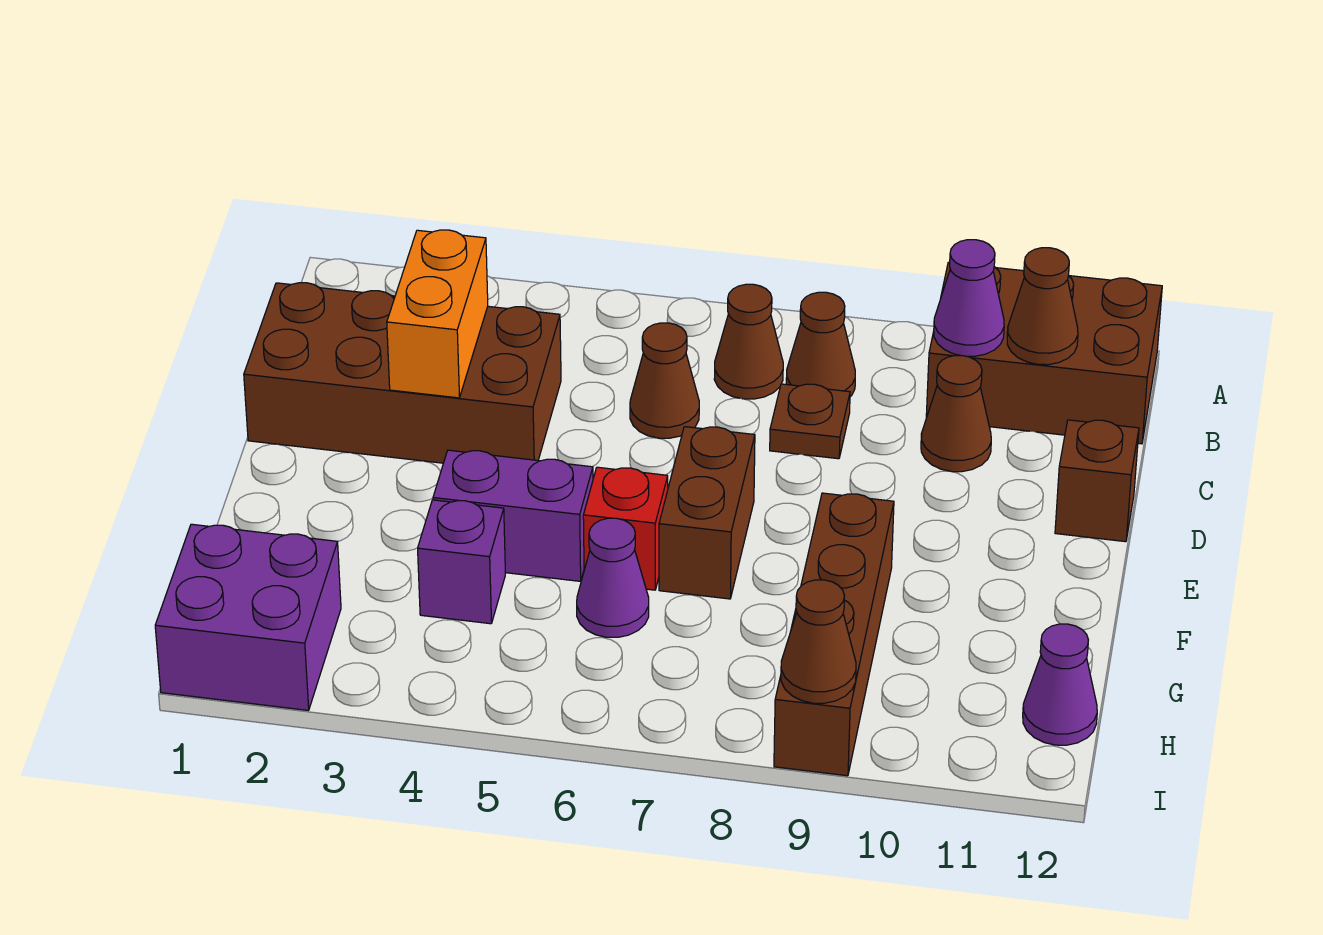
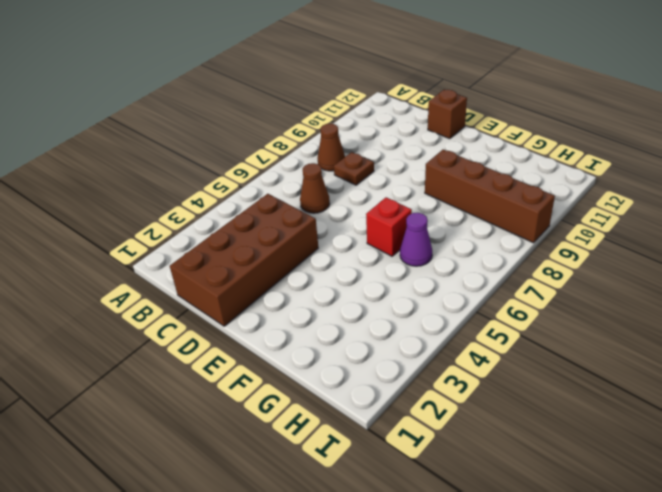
none -> brown brick A10:B12 level 1
none -> brown cone B7 level 1
none -> brown cone C10 level 1

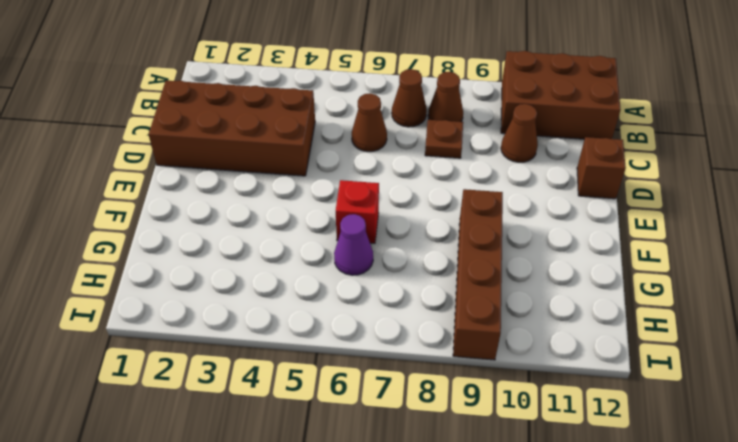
none -> brown brick E7:F7 level 1
none -> purple brick F4:F5 level 1
none -> purple brick G4 level 1

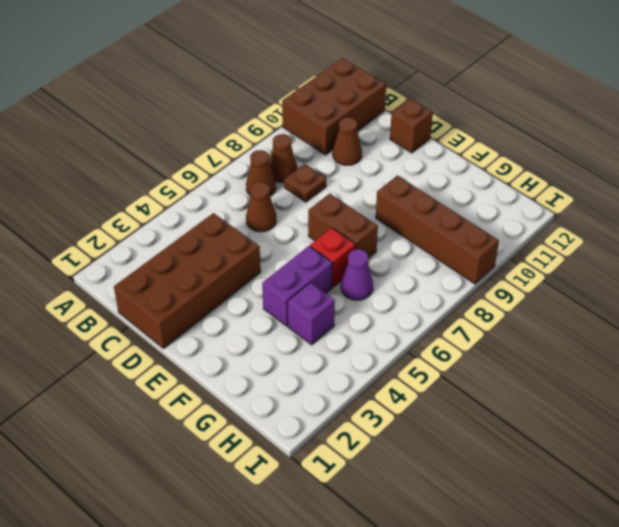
none -> purple brick H1:I2 level 1
none -> purple cone H12 level 1
none -> purple cone B10 level 2

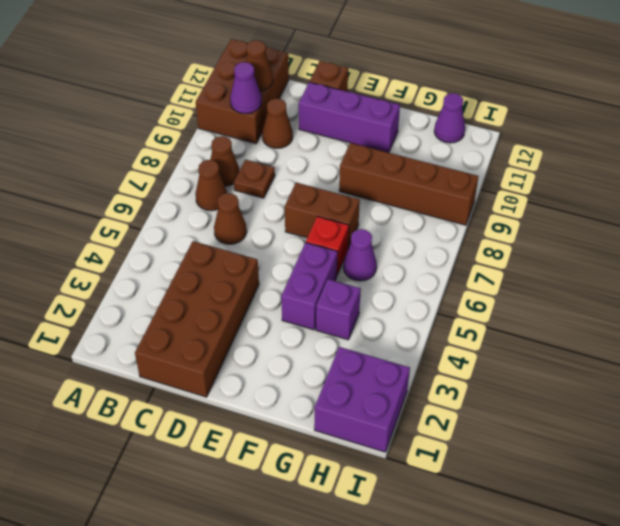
purple brick D11:F11 level 1 -> none
none -> orange brick C3:D3 level 2
none -> brown cone I9 level 2

